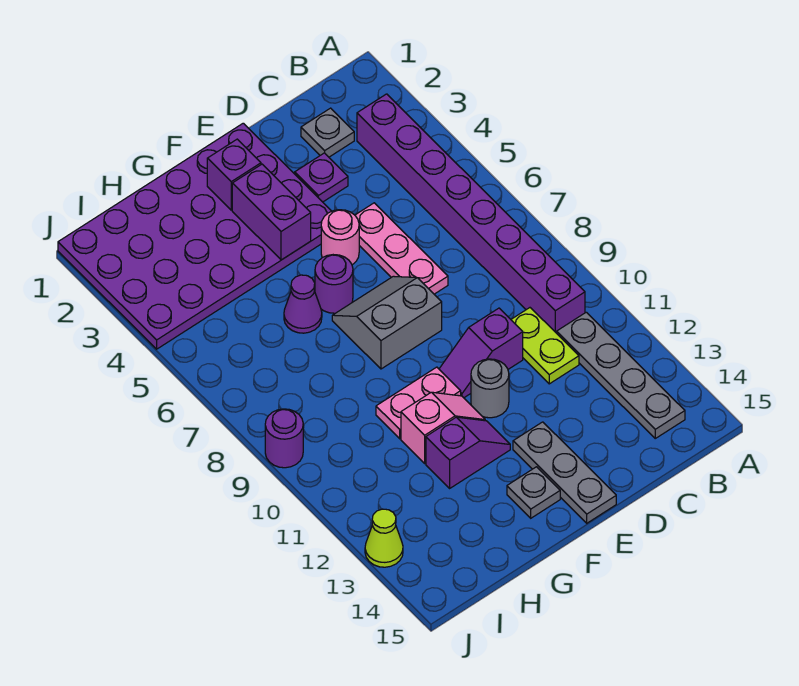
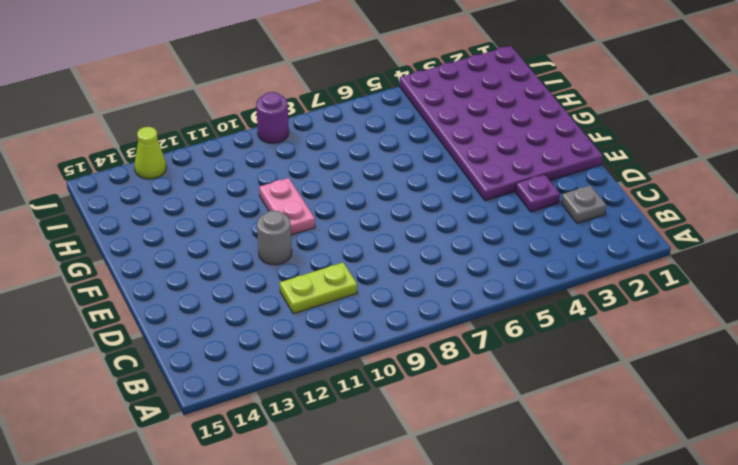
none -> purple brick B3:B10 level 1
none -> grey plate B11:B14 level 1
none -> pink plate D5:D7 level 1

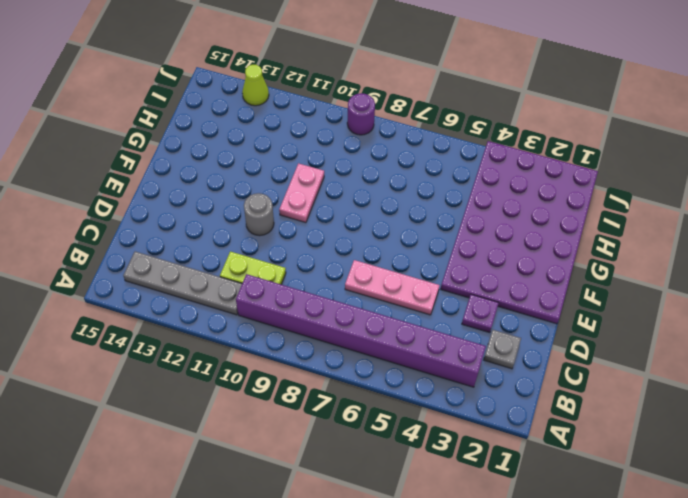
none -> purple slope D10:E10 level 1 top D
none -> pink round brick E5 level 1
none -> grey slope E7:F8 level 1 top 8

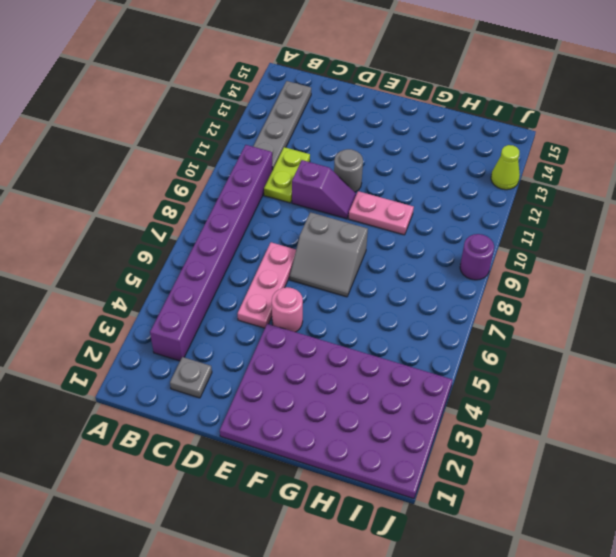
none -> purple plate D3 level 1
none -> grey plate E13:E15 level 1
none -> purple round brick F6 level 1

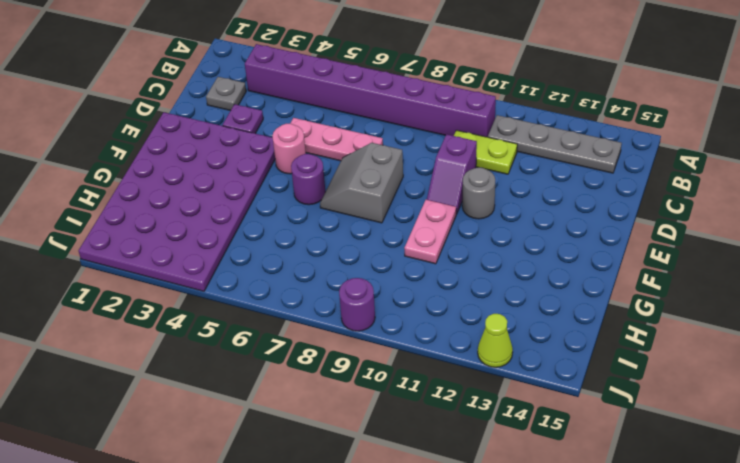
none -> grey plate E13:E15 level 1
none -> pink slope F11:G11 level 1 top G
none -> purple slope F12:G12 level 1 top G

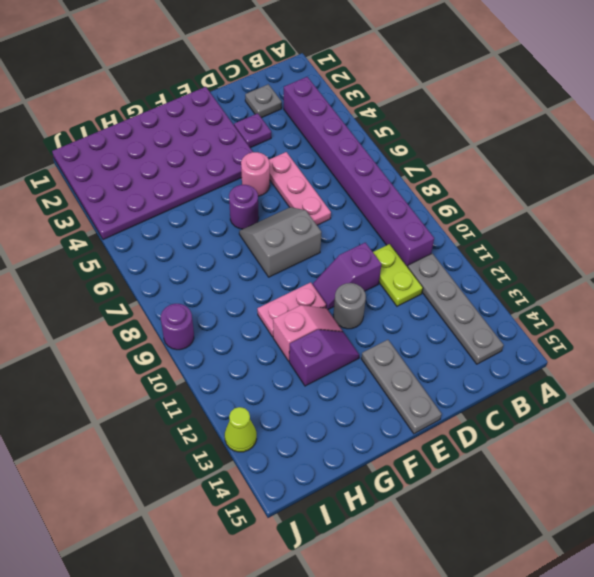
none -> grey plate F14 level 1
none -> purple cone G6 level 1
none -> purple brick F2 level 2

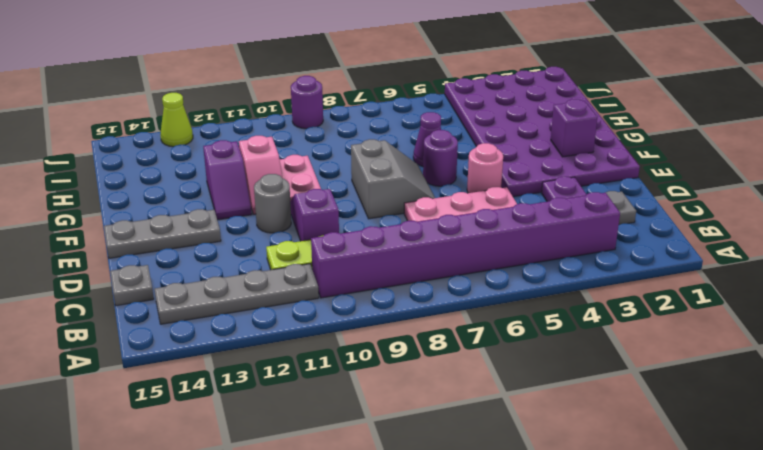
grey plate C15 level 1 -> grey plate F14 level 1
none -> purple brick F3:F4 level 2

